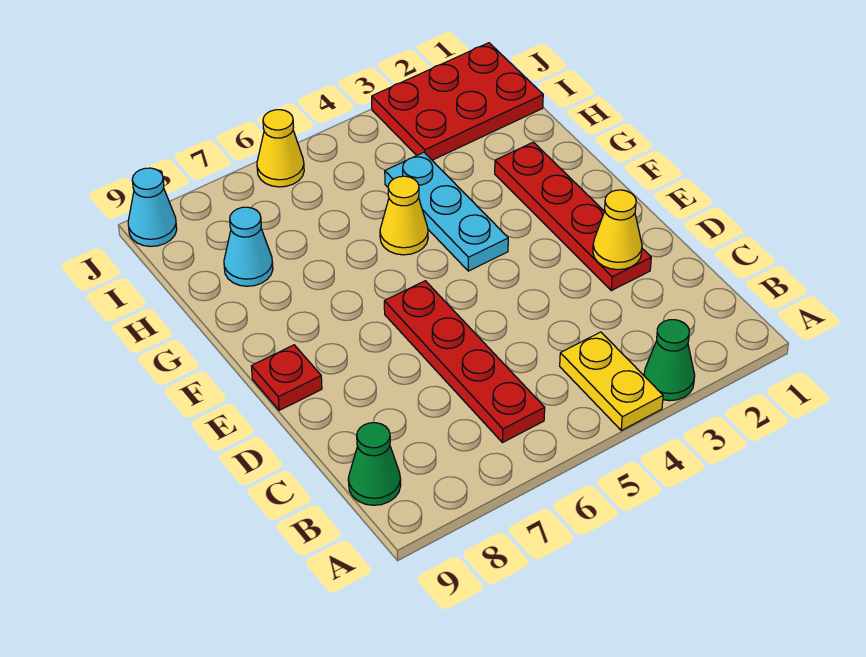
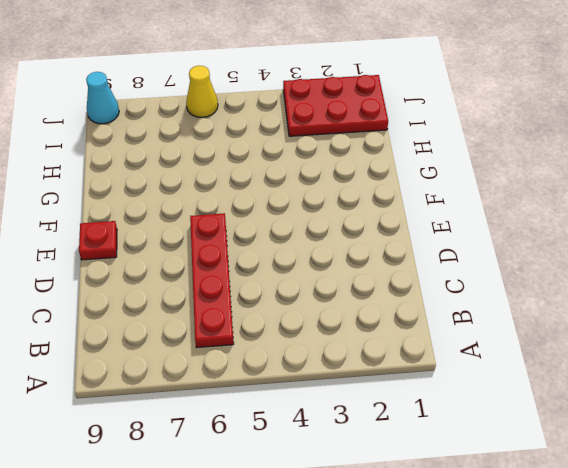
none -> green cone A3 level 1
none -> yellow plate A4:B4 level 1
none -> green cone B9 level 1

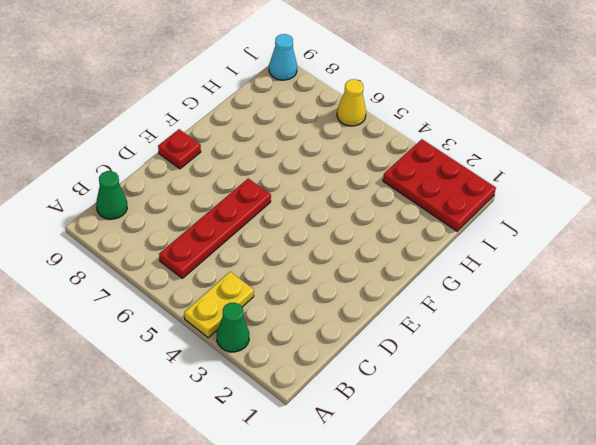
none -> red plate D2:G2 level 1
none -> cyan plate F4:H4 level 1
none -> yellow cone G5 level 1

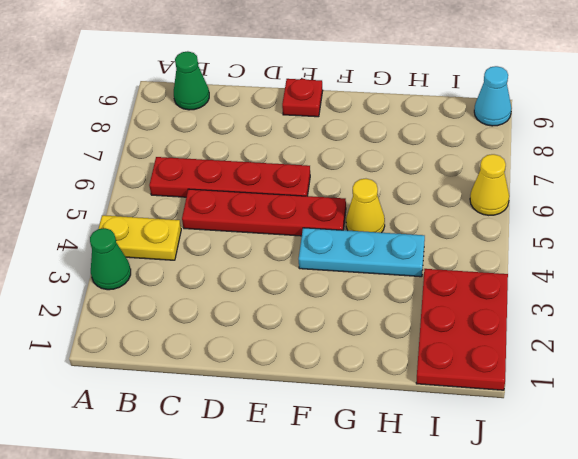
red plate C5:F5 level 1 -> red plate D2:G2 level 1
none -> cyan cone H8 level 1
none -> yellow cone D2 level 2

